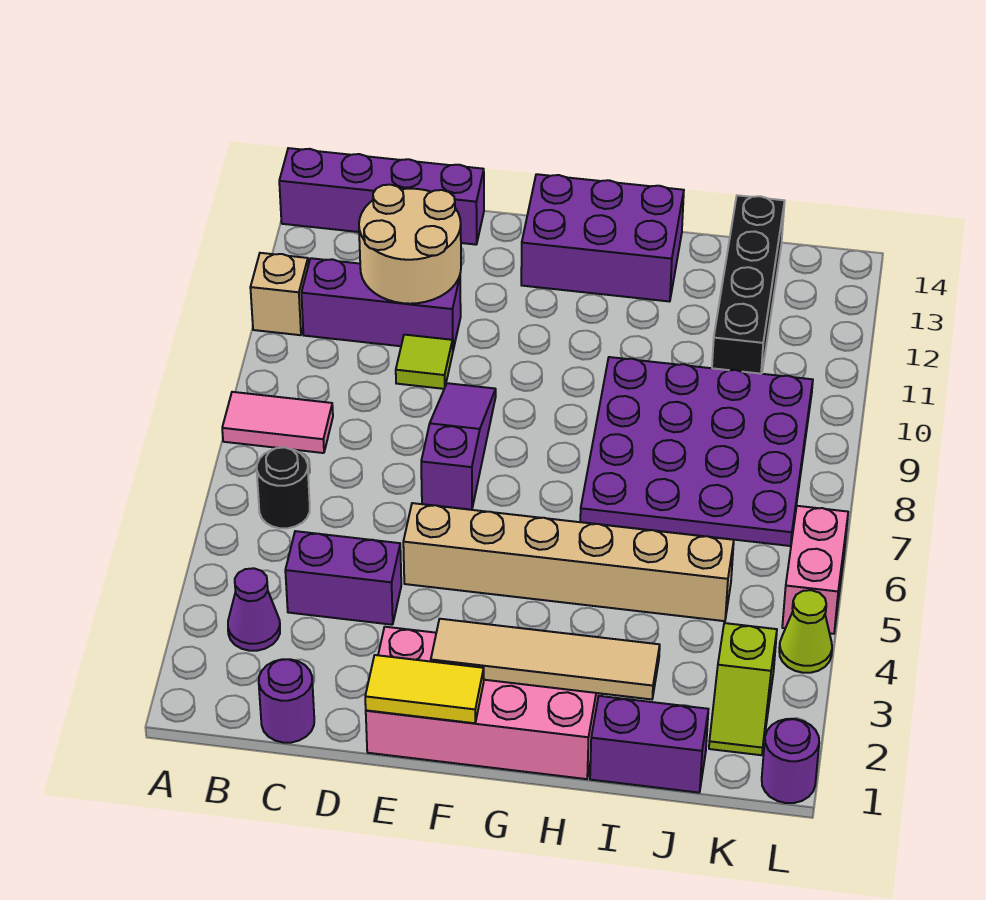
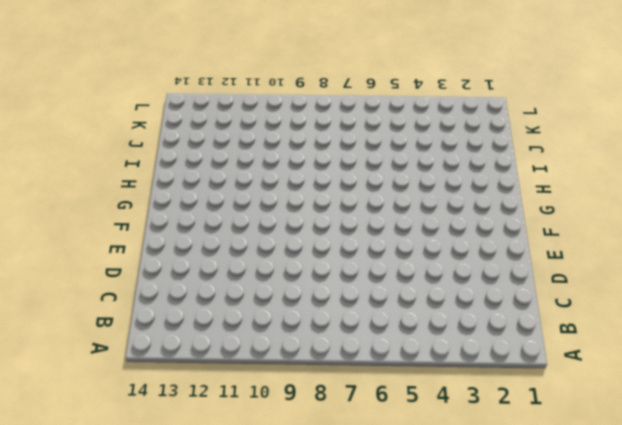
none -> pink tile A8:B8 level 1
none -> tan brick A11 level 1
none -> purple brick A14:D14 level 1

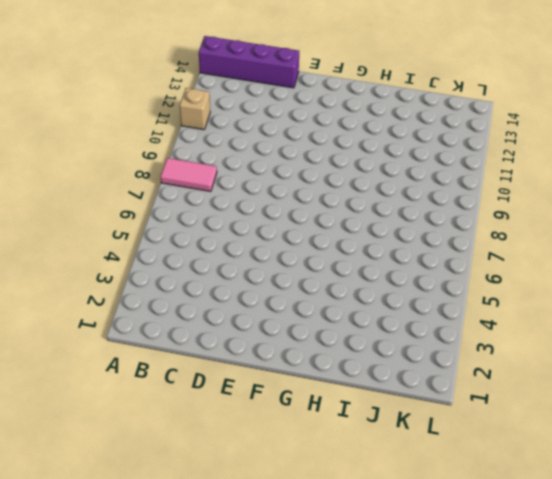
none -> purple cone B3 level 1
none -> black round brick B6 level 1
none -> purple brick B11:D11 level 1

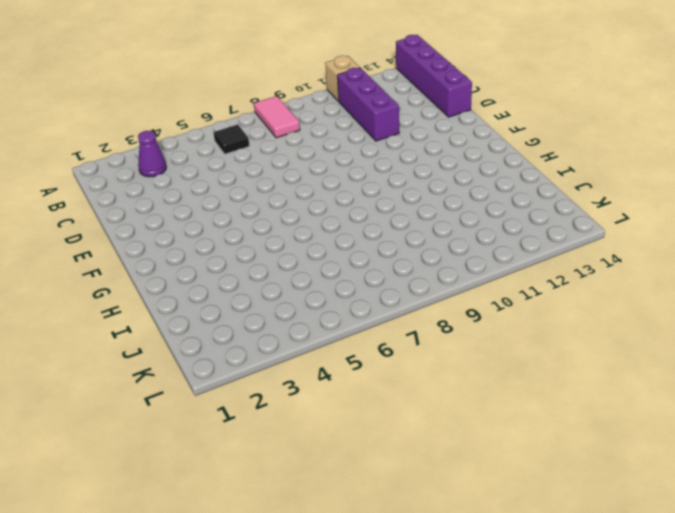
black tile B6 level 1 -> black round brick B6 level 1
none -> purple round brick C1 level 1
none -> purple brick C4:D4 level 1
none -> lime tile D10 level 1

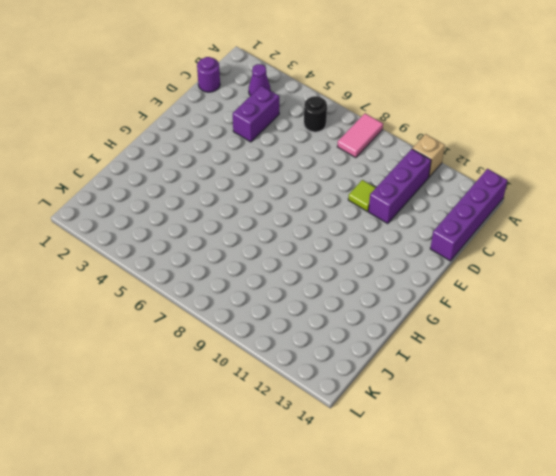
none -> pink brick E1:H2 level 1
none -> tan brick E5:J5 level 1
none -> purple slope E7:E9 level 1 top 7

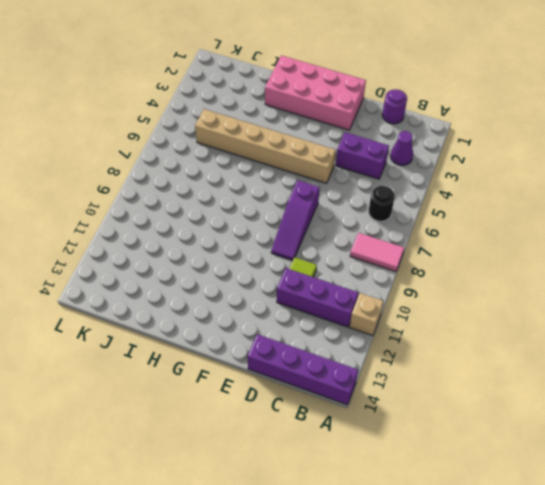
none -> purple brick F13:H14 level 1
none -> purple plate H7:K10 level 1
none -> purple brick I1:J1 level 1

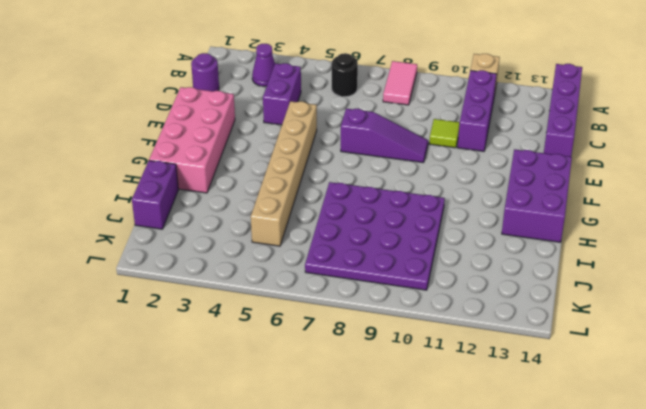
none -> black brick J11:J14 level 1
none -> lime slope K2:K3 level 1 top 3
none -> purple round brick L1 level 1

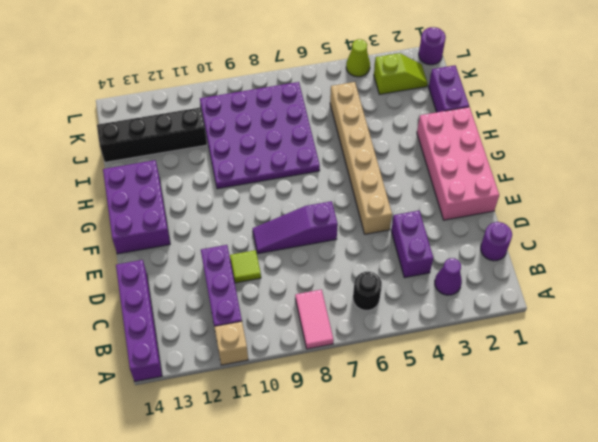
none -> pink brick L5:L6 level 1
none -> tan round brick C11:D12 level 2
none -> yellow tile E1:F1 level 2

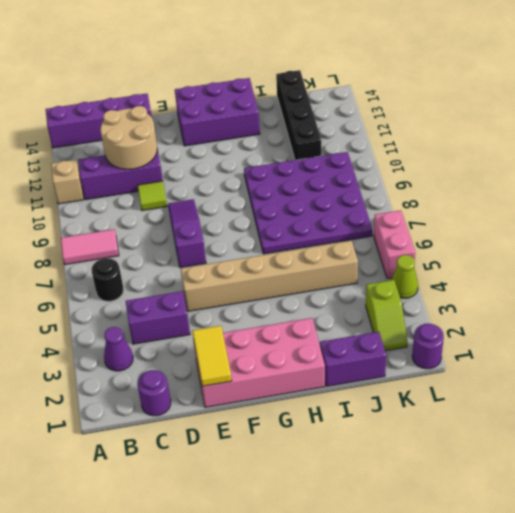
yellow tile E1:E2 level 2 -> yellow tile E1:F1 level 2
none -> tan tile F2:I2 level 2

